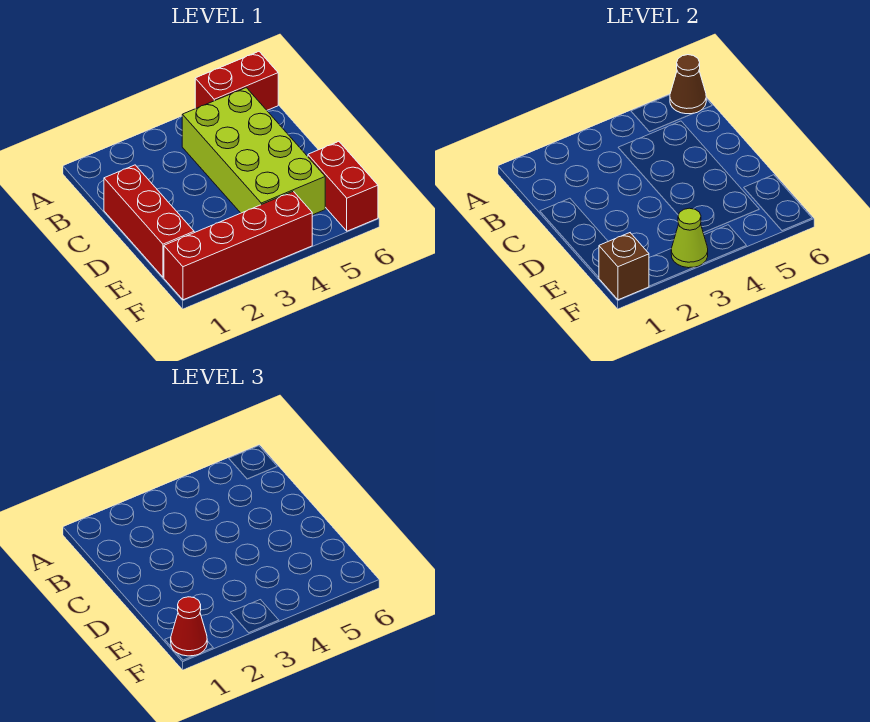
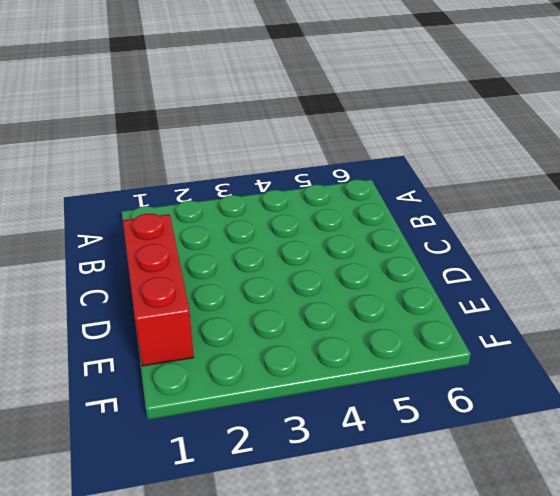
none -> red brick A5:A6 level 1
none -> lime brick B4:E5 level 1

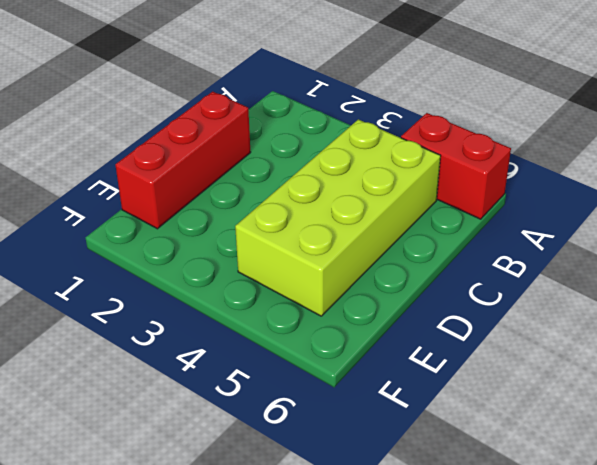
none -> red brick E6:F6 level 1
none -> red brick F1:F4 level 1

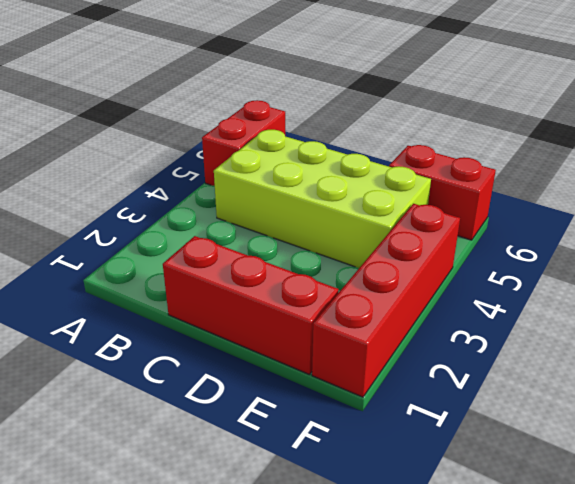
none -> brown cone A6 level 2
none -> brown brick F1 level 2

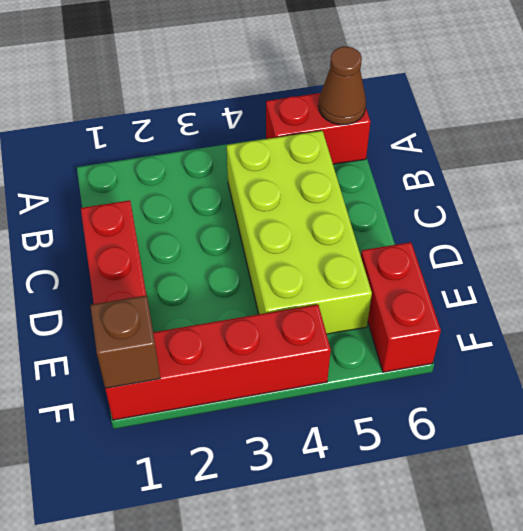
none -> lime cone F3 level 2
none -> red cone F1 level 3

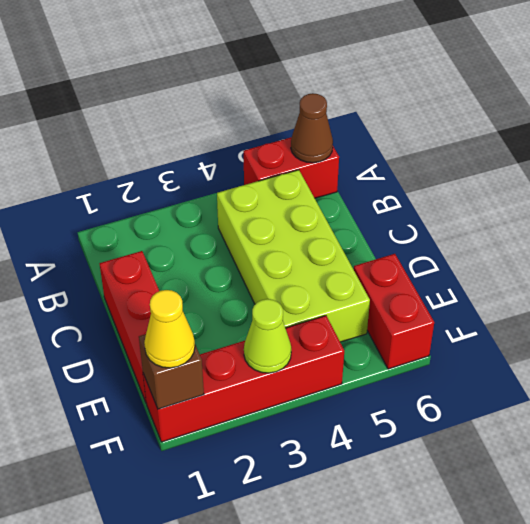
yellow cone F1 level 3 -> red cone F1 level 3

